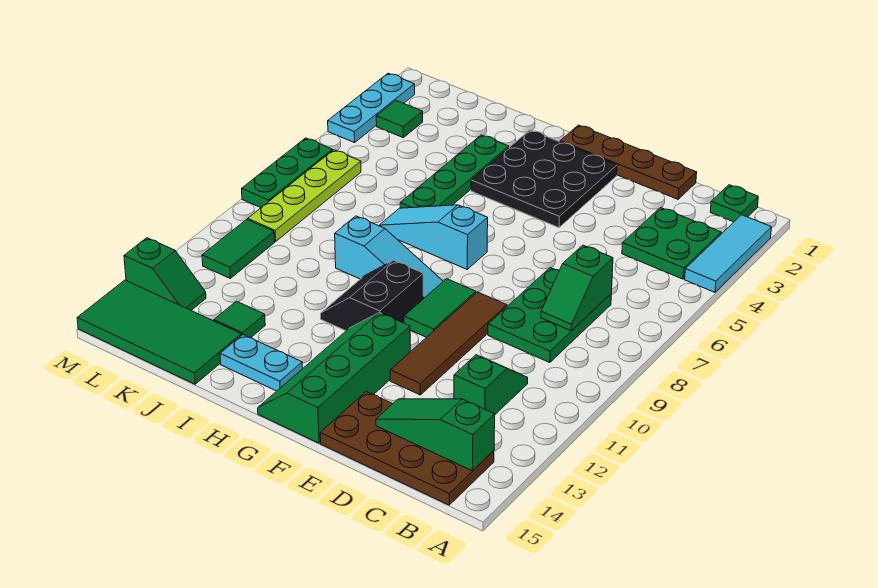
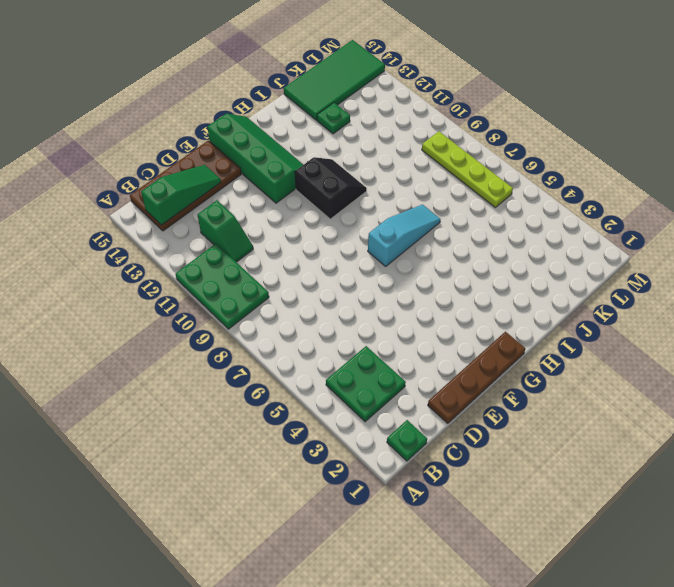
green plate A9:B11 level 1 -> green plate C7:D9 level 1
green plate J13 level 1 -> green tile J13 level 1
none -> cyan tile A2:A4 level 1
none -> brown tile E9:E12 level 1
none -> black plate F2:H4 level 1

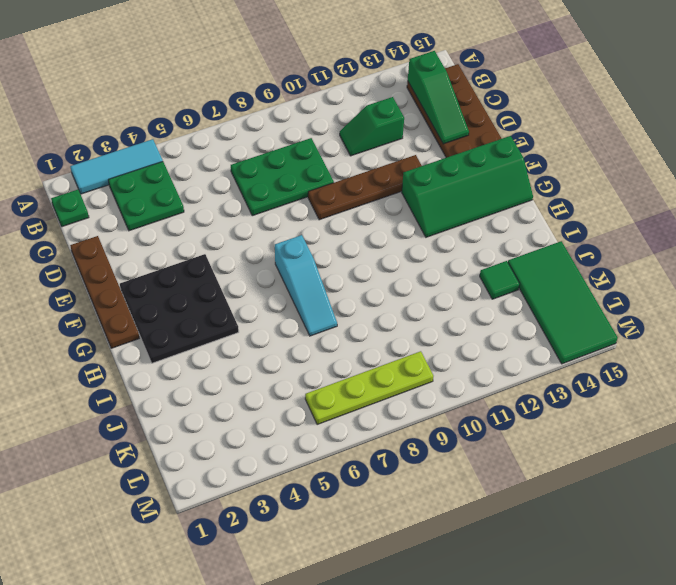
brown plate E9:E12 level 1 -> brown tile E9:E12 level 1
none -> green tile F9:F10 level 1
none -> cyan slope G9:I9 level 1 top I
none -> black slope G10:H11 level 1 top G

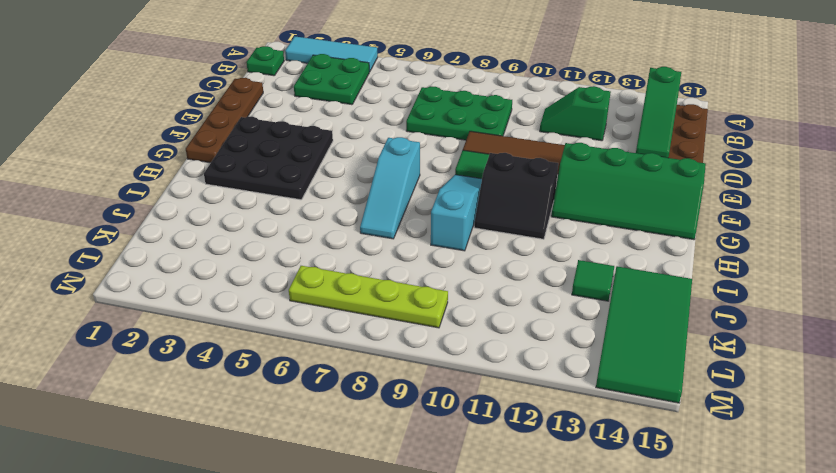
none -> cyan plate H14:I14 level 1
none -> green plate I3:I6 level 1
none -> green tile L3 level 1

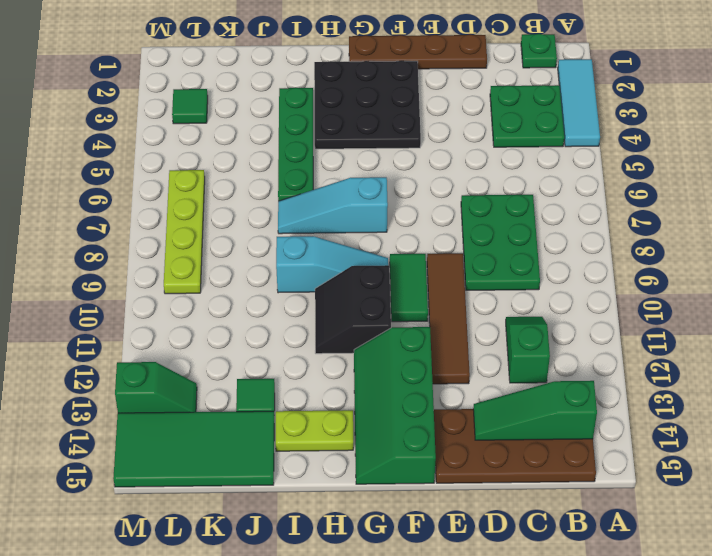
lime plate H14:I14 level 1 -> cyan plate H14:I14 level 1
none -> green tile L10:L11 level 1
none -> cyan plate M2:M4 level 1
none -> green plate M6:M8 level 1

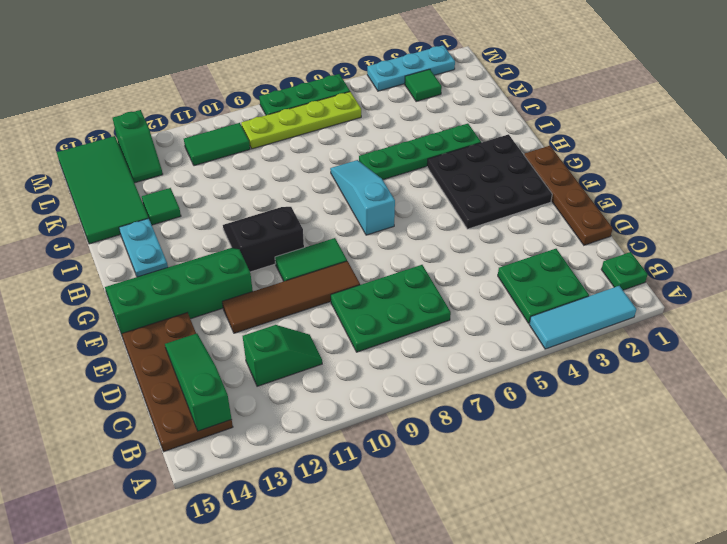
none -> cyan slope G9:I9 level 1 top I
none -> green slope C7:C8 level 2 top 7

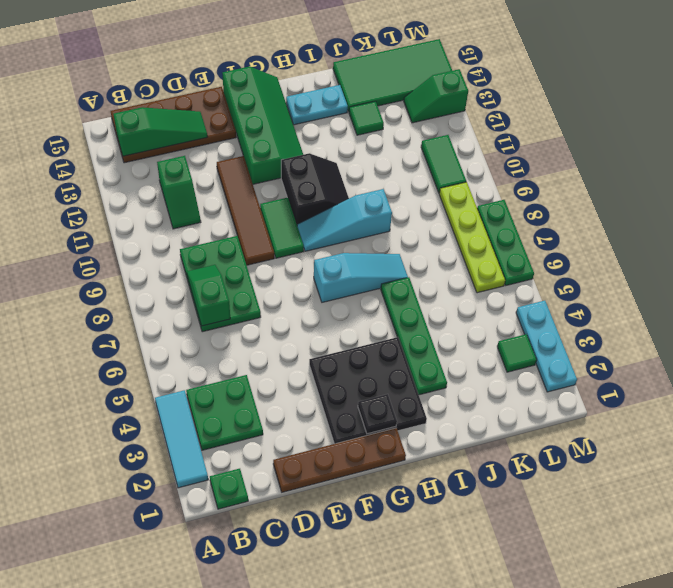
black plate G2 level 2 -> none

